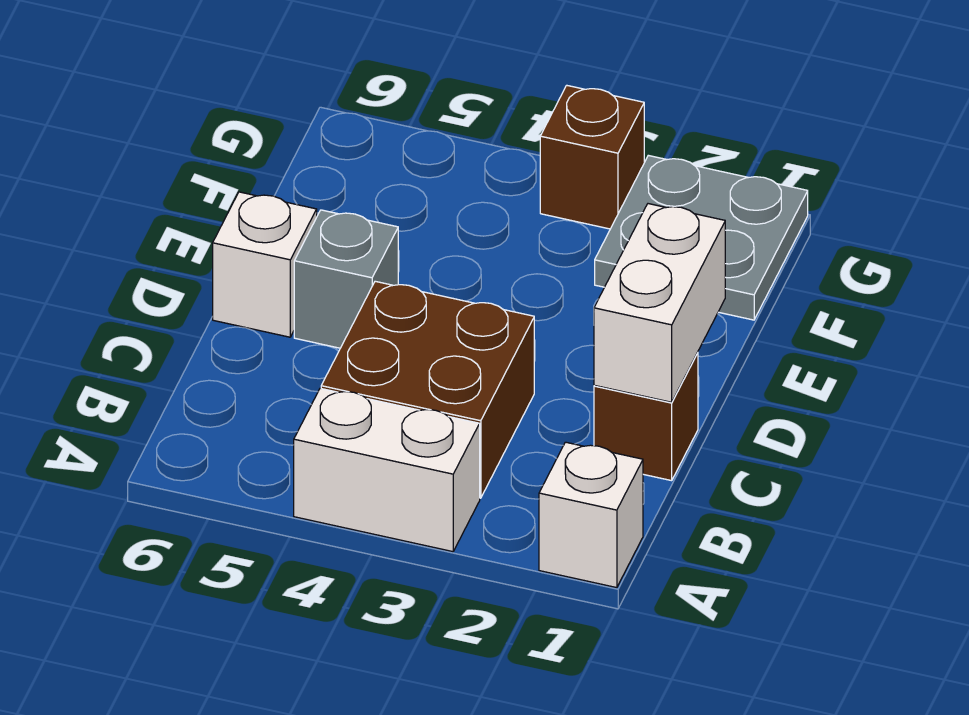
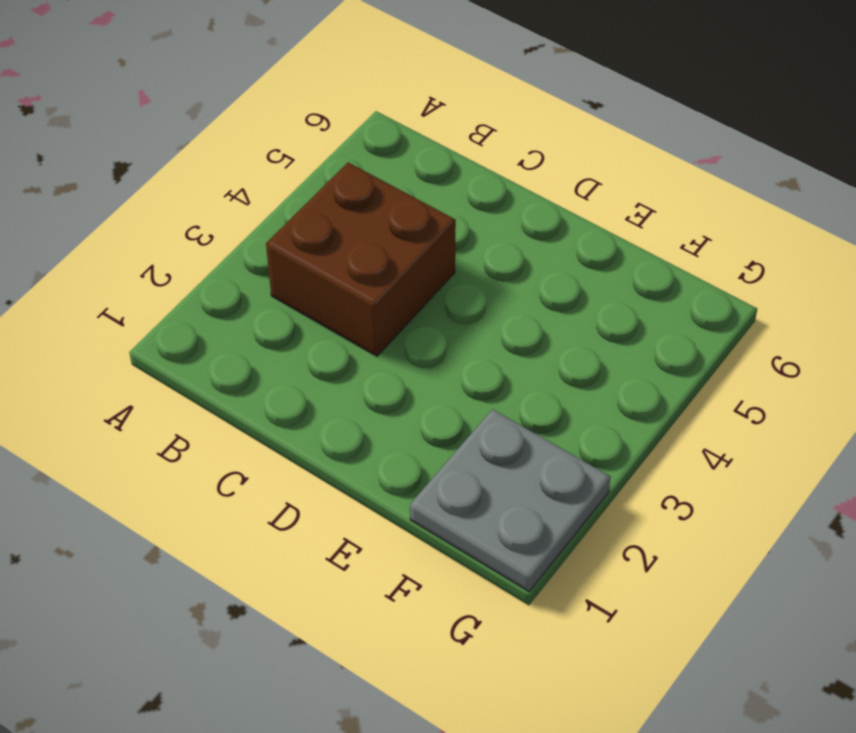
none -> white brick A1 level 1
none -> white brick A3:A4 level 1

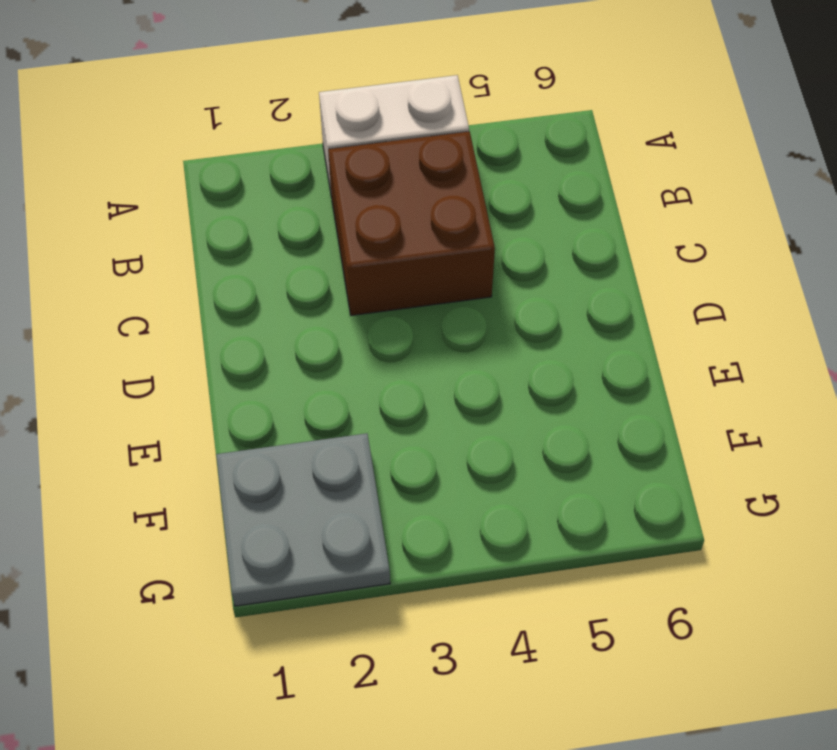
none -> white brick A1 level 1
none -> brown brick C1 level 1

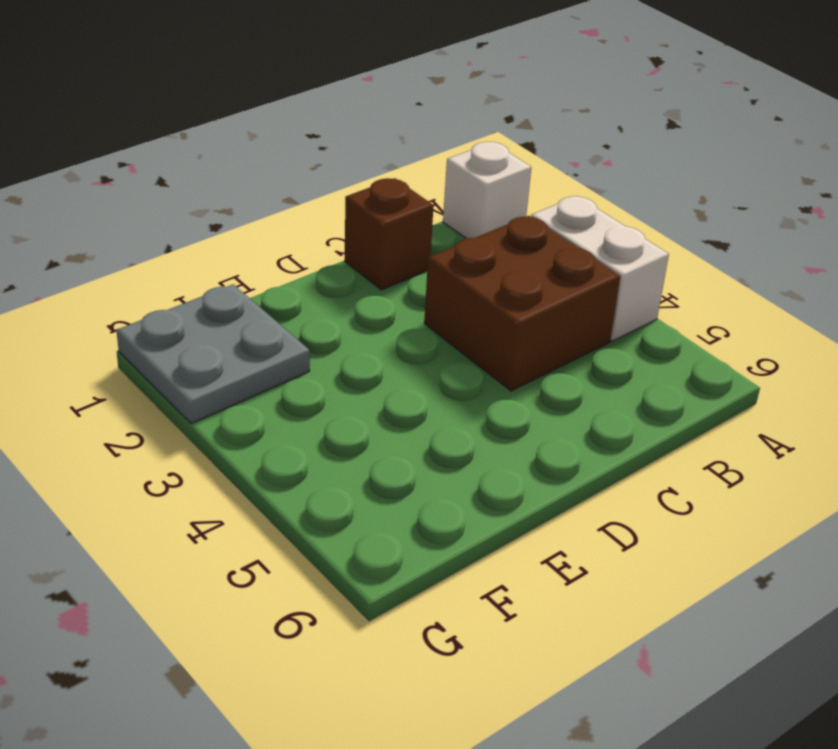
none -> grey brick D5 level 1
none -> white brick D6 level 1

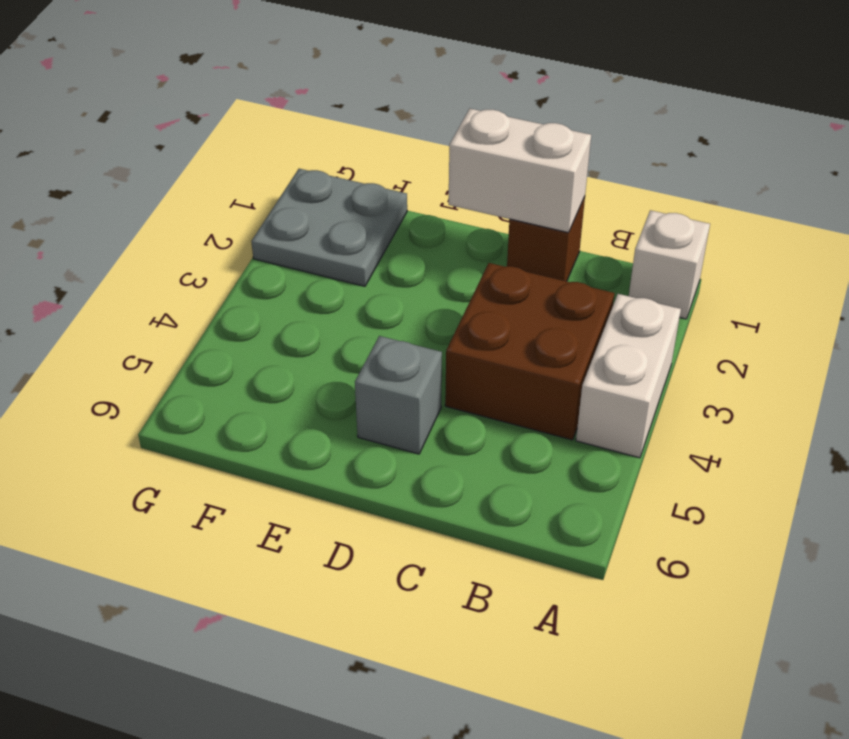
none -> white brick D6 level 1
none -> brown brick G3 level 1

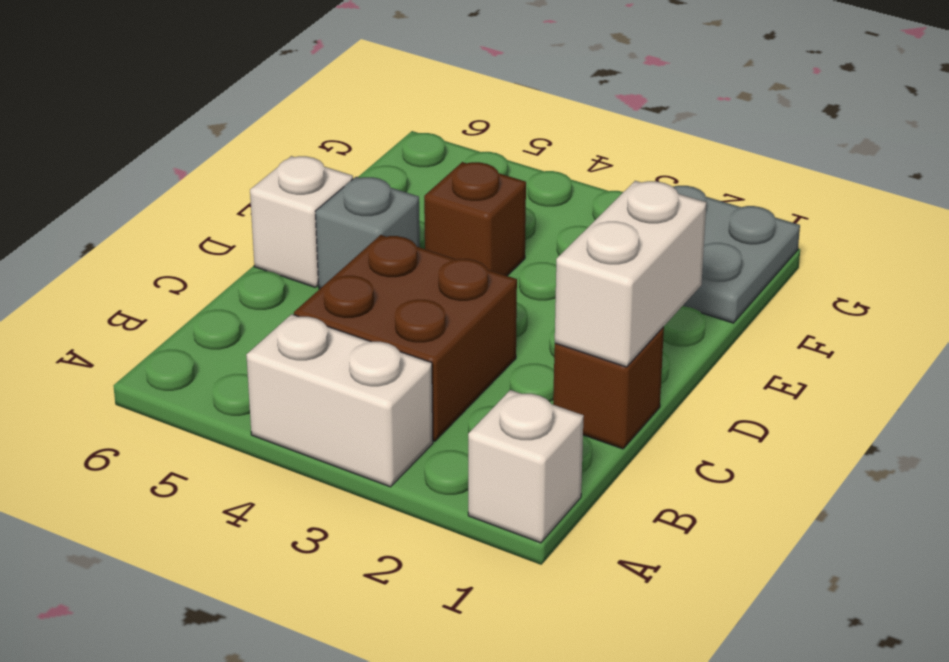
brown brick E4 level 1 -> brown brick G3 level 1

